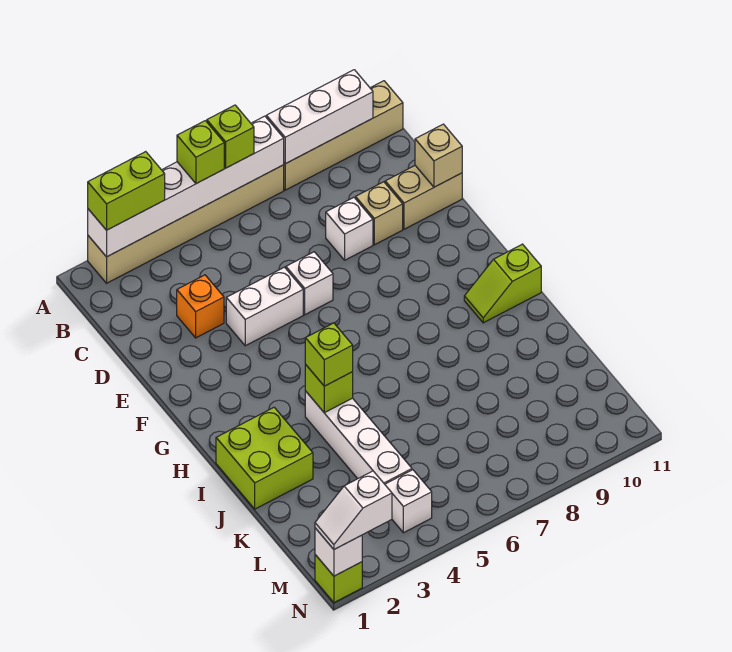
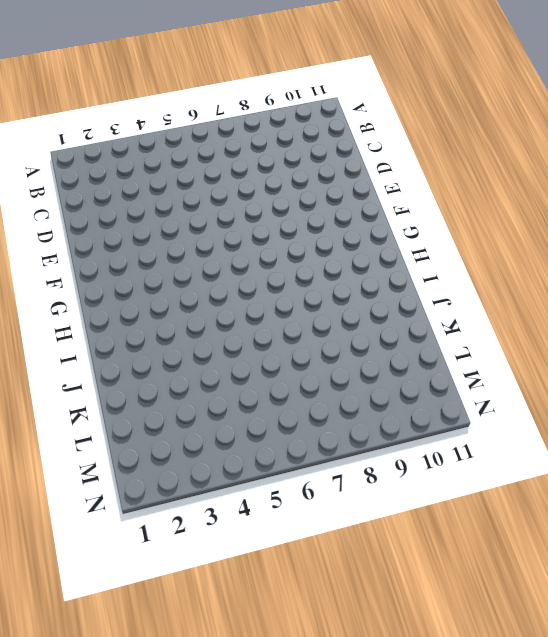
none -> tan brick A2:A7 level 1
none -> tan brick A8:A11 level 1
none -> orange brick D3 level 1

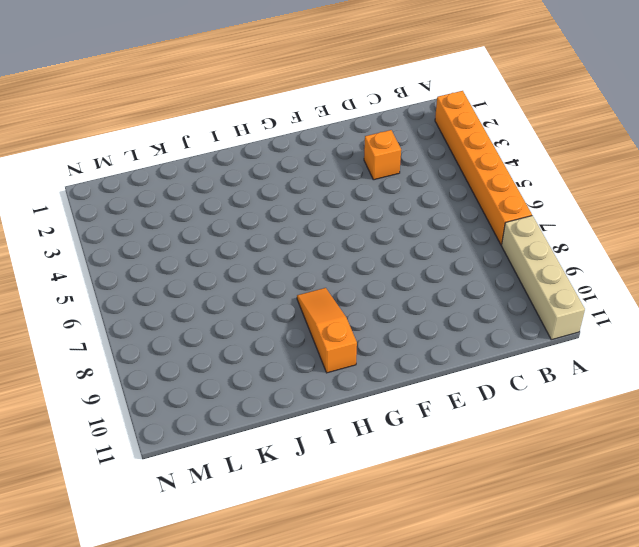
orange brick A2:A7 level 1 -> tan brick A2:A7 level 1
orange slope H8:H10 level 1 top 10 -> lime slope H10:H11 level 1 top 11
none -> white brick D8 level 1
none -> tan brick D9 level 1
none -> tan brick D10:D11 level 1

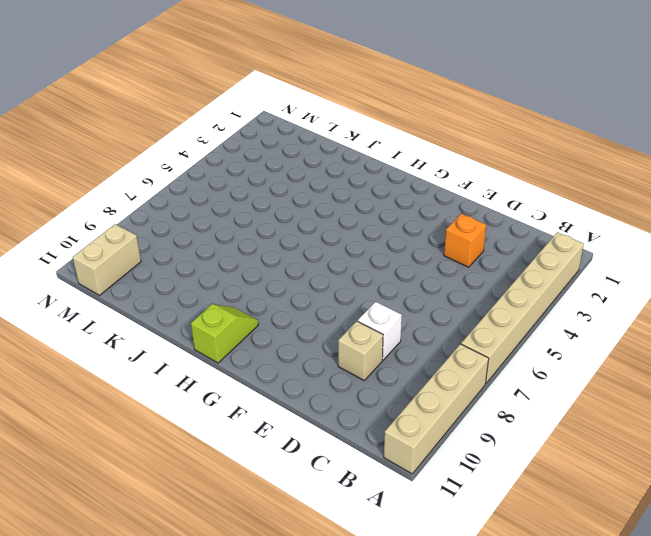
tan brick M10:M11 level 1 -> tan brick D10:D11 level 1
none -> white brick E4:E5 level 1
none -> white brick E6 level 1
none -> lime brick I1:J2 level 1

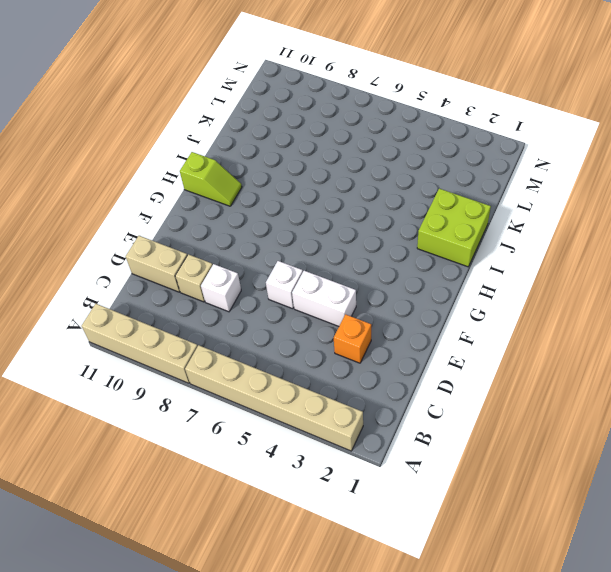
none -> white brick I4:L4 level 1
none -> white brick M4 level 1
none -> lime brick N1 level 1

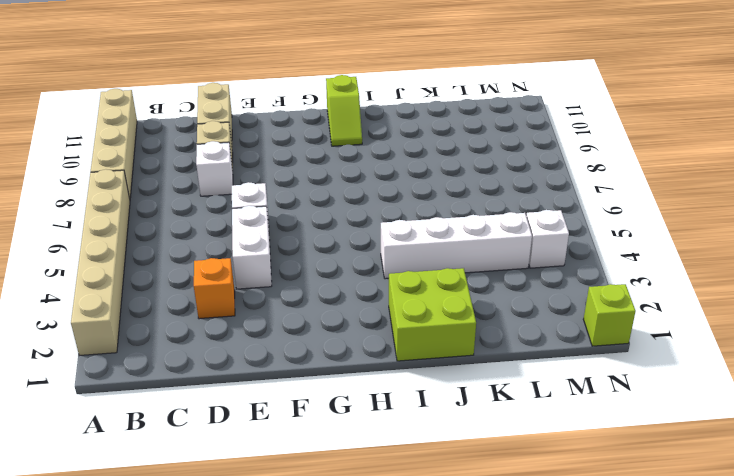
none -> white brick A2:A7 level 2
none -> white brick A8:A10 level 2
none -> tan brick D11 level 2

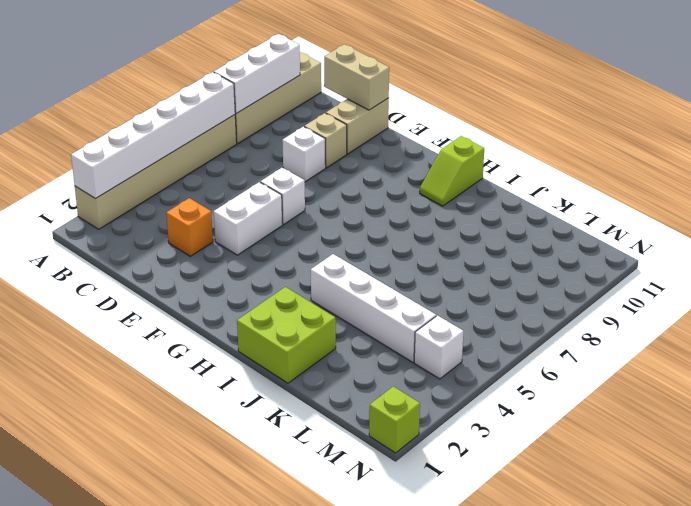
tan brick C11:D11 level 2 -> tan brick D11 level 2
none -> lime brick I4 level 2
none -> white brick N1 level 2
none -> lime brick A2:A3 level 3

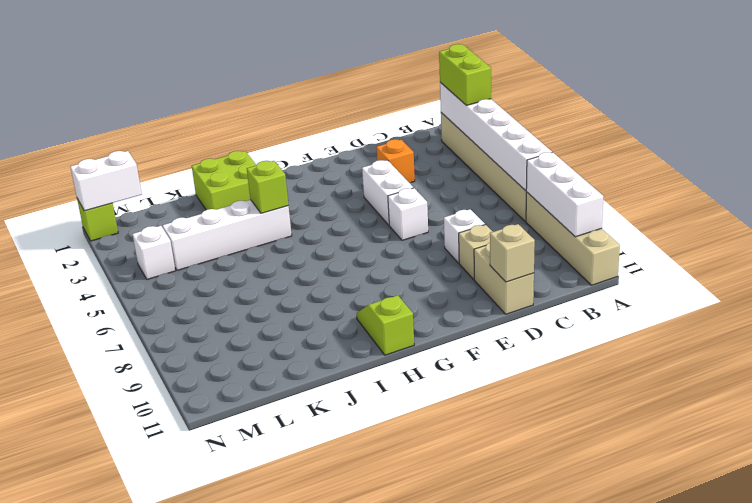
white brick M1:N1 level 2 -> white brick N1 level 2
none -> lime brick A5 level 3
none -> lime brick A6 level 3
none -> lime brick I4 level 3

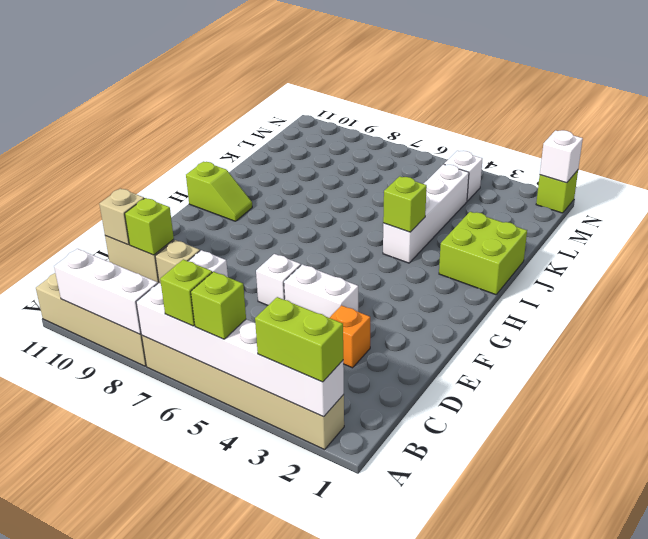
lime brick D10 level 2 -> lime brick I4 level 3
none -> white slope N1:N2 level 3 top 2

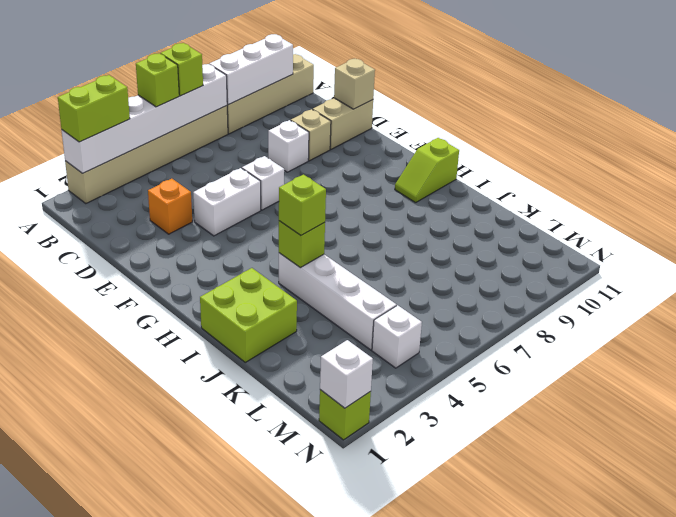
none -> white slope N1:N2 level 3 top 2

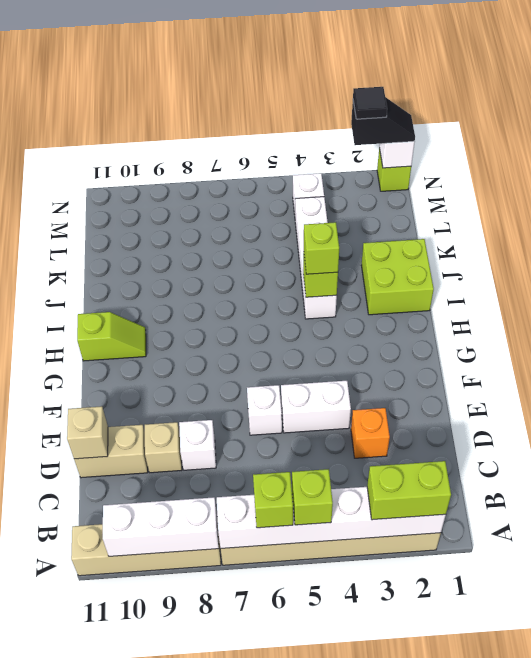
black slope N1:N2 level 3 top 2 -> white slope N1:N2 level 3 top 2
black tile N2 level 4 -> none

